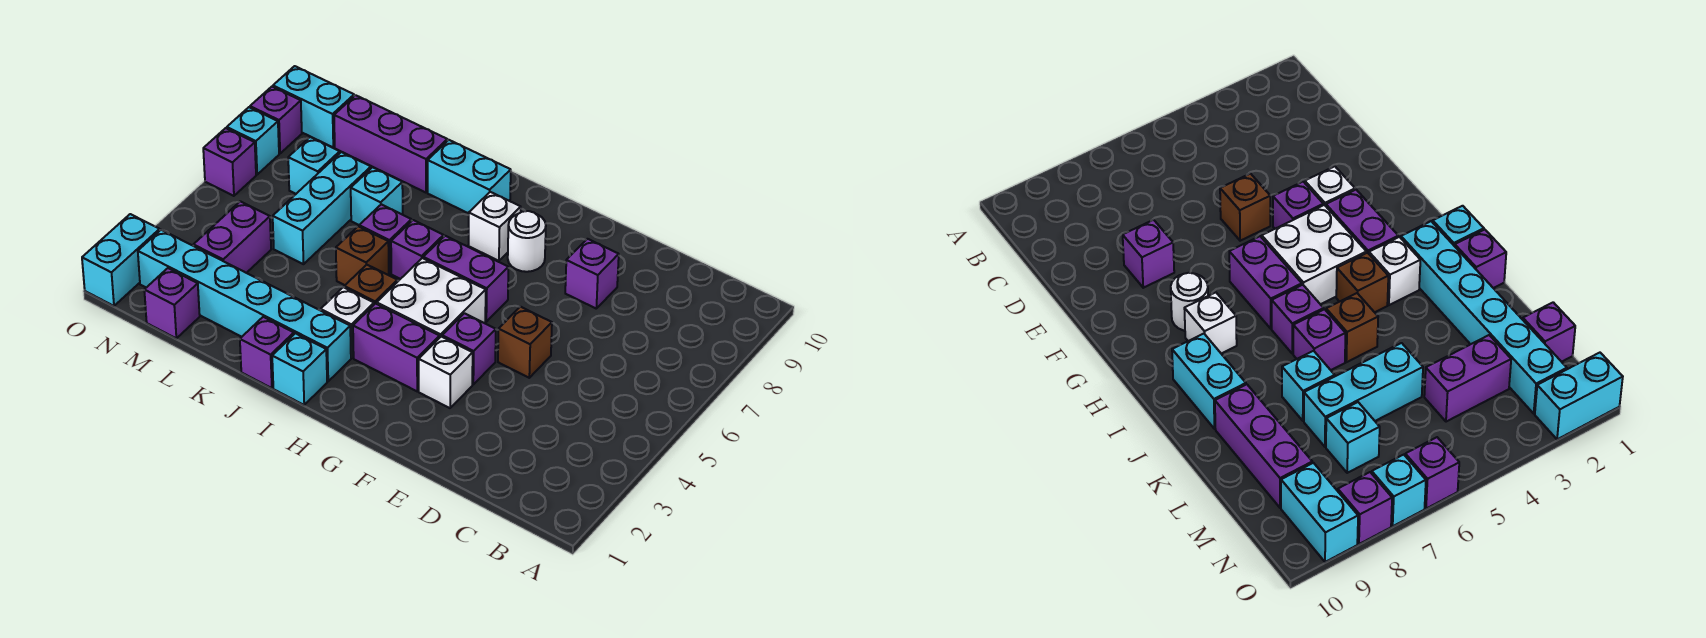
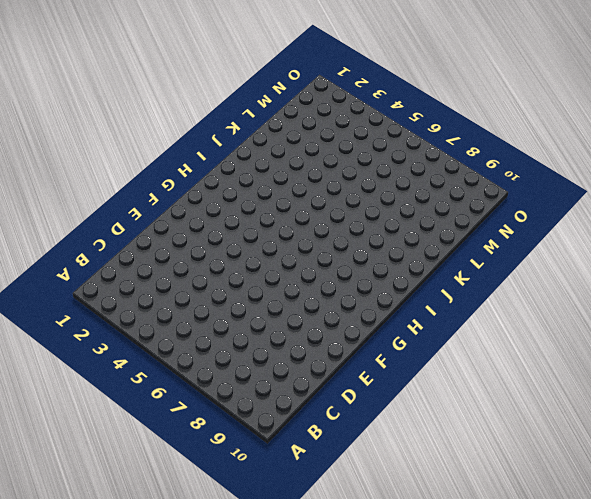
none -> brown brick E5 level 1
none -> purple brick E8 level 1
none -> white brick F3 level 1

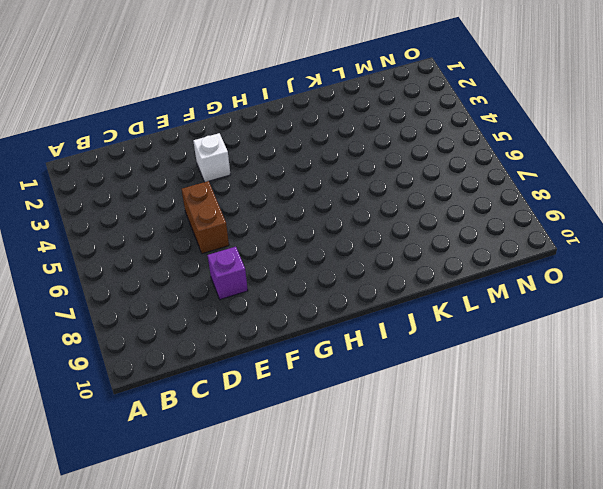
brown brick E5:E6 level 1 -> brown brick E5 level 1
none -> purple brick F4 level 1
none -> purple brick G3:H3 level 1
none -> white brick G4:H5 level 1

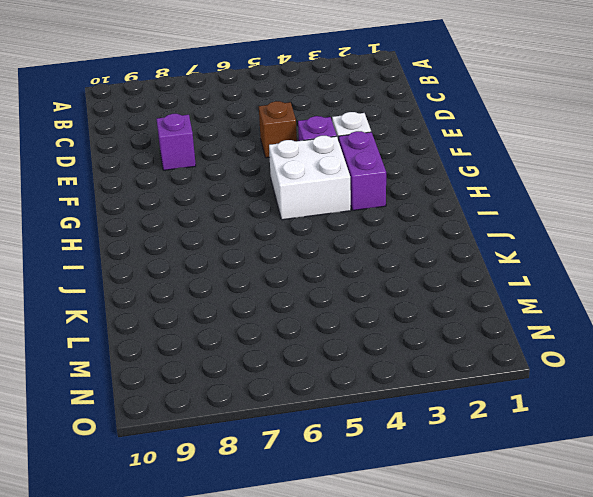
none -> purple brick G6:H6 level 1
none -> white round brick G8 level 1
none -> white brick H8 level 1

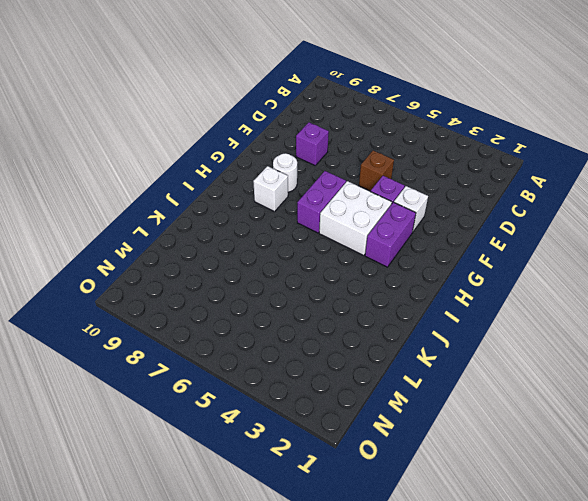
none -> cyan brick I1 level 1
none -> cyan brick I2:N2 level 1
none -> white brick I3 level 1

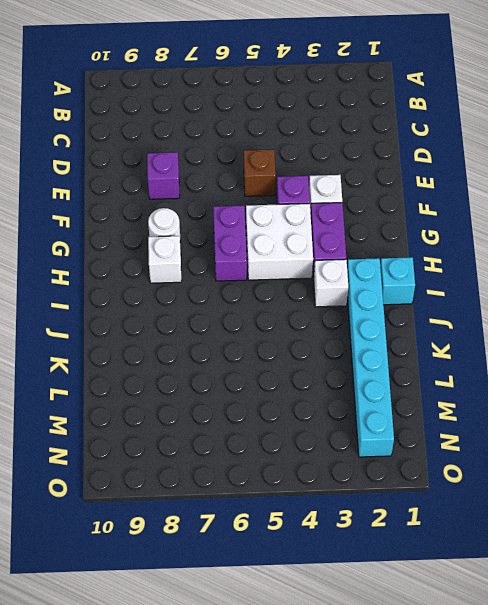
none -> brown brick I4 level 1
none -> purple brick I6 level 1
none -> cyan brick I9:J9 level 1

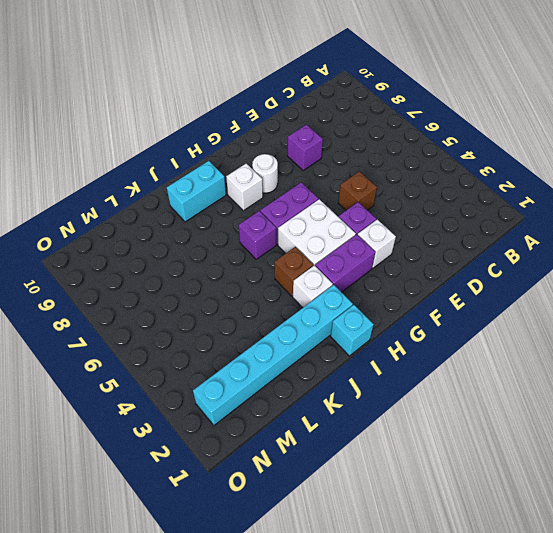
none -> purple brick J1 level 1
none -> brown brick J5 level 1
none -> purple brick J6 level 1

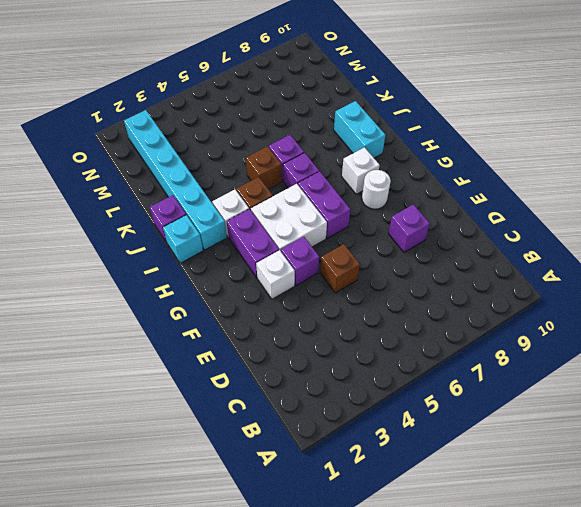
none -> cyan brick K7 level 1
none -> purple brick K9:M9 level 1
none -> cyan brick L5:L7 level 1

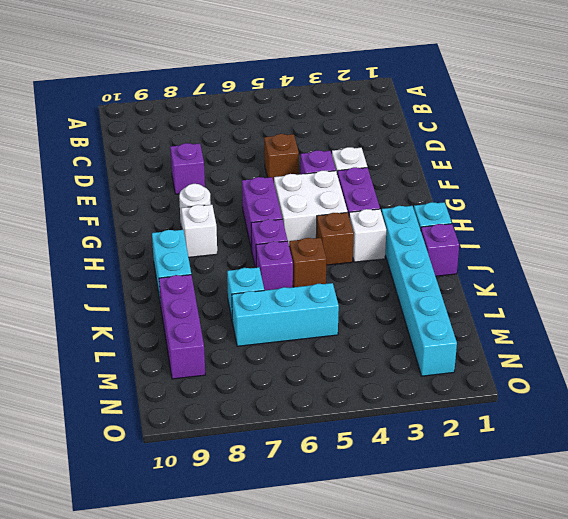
none -> purple brick M1 level 1
none -> purple brick M3:M4 level 1
none -> cyan brick M7 level 1

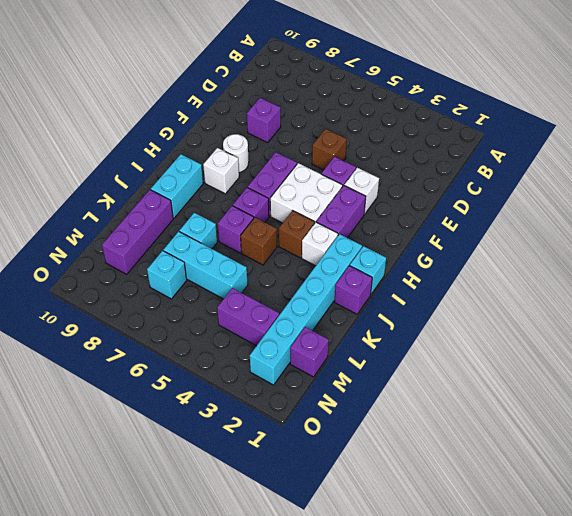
none -> cyan brick N9:O9 level 1
none -> cyan brick O1:O2 level 1
none -> purple brick O6 level 1

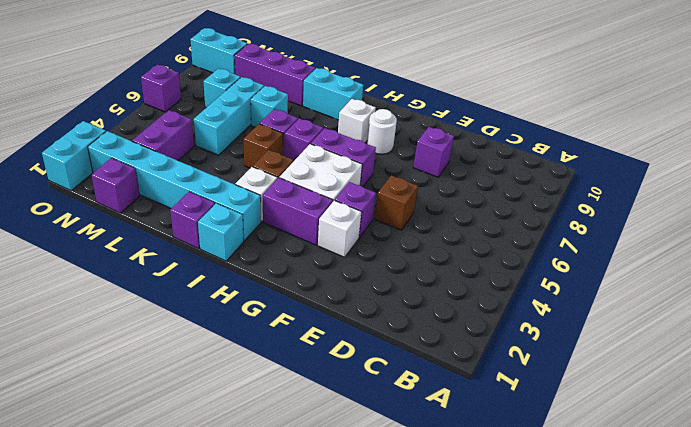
none -> cyan brick O7 level 1
none -> purple brick O8 level 1

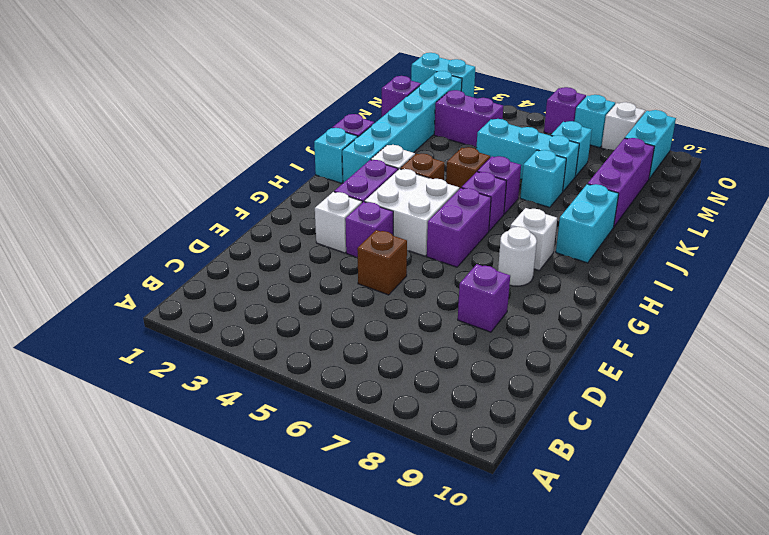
white brick O8 level 1 -> purple brick O8 level 1

